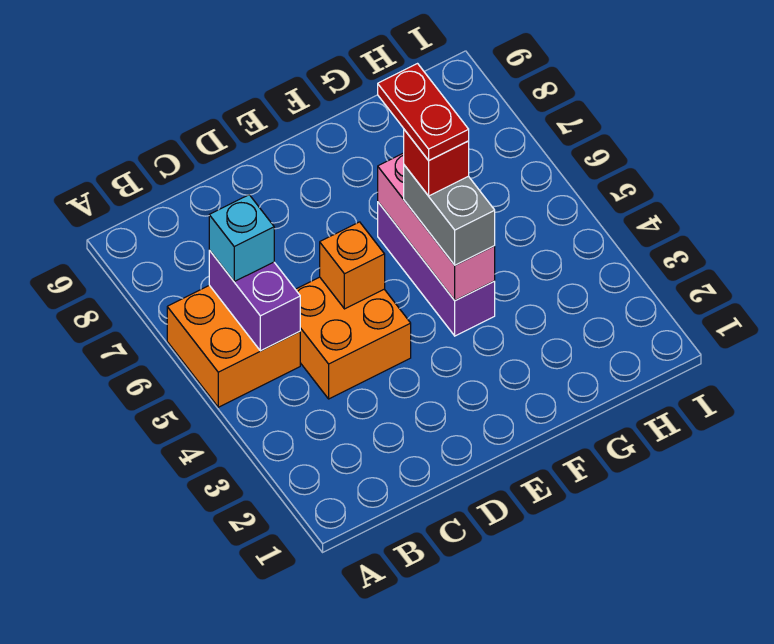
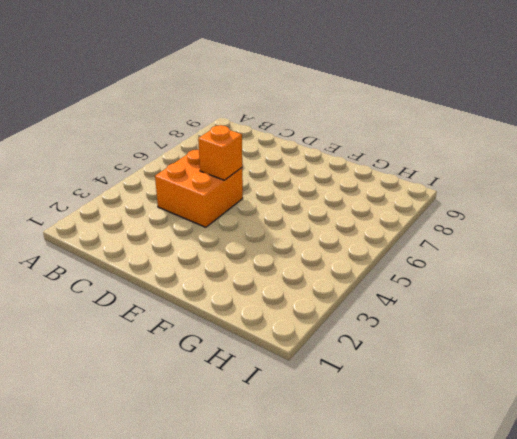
none -> orange brick A5:B6 level 1
none -> purple brick F4:F6 level 1

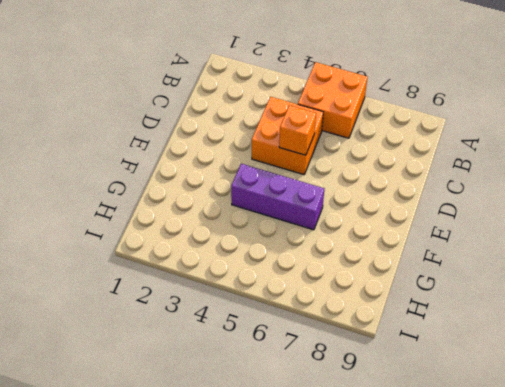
none -> purple brick B5:B6 level 2
none -> pink brick F4:F6 level 2

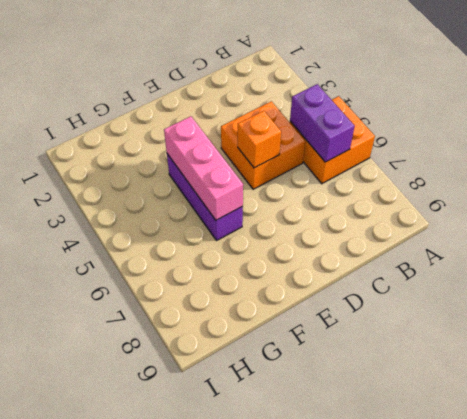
none -> cyan brick B6 level 3
none -> grey brick F4:F5 level 3

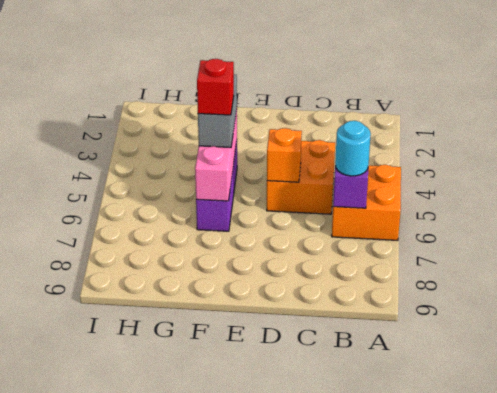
cyan round brick B6 level 3 -> cyan brick B6 level 3
none -> red plate F5:F6 level 5

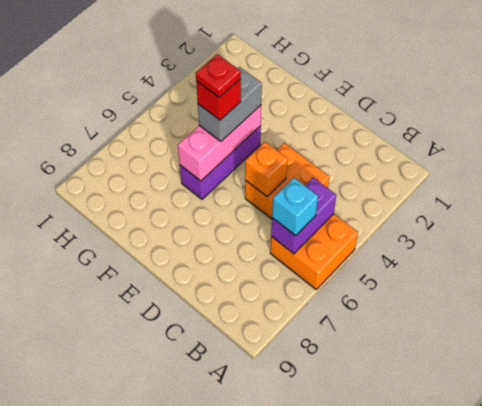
red plate F5 level 5 -> red plate F5:F6 level 5

